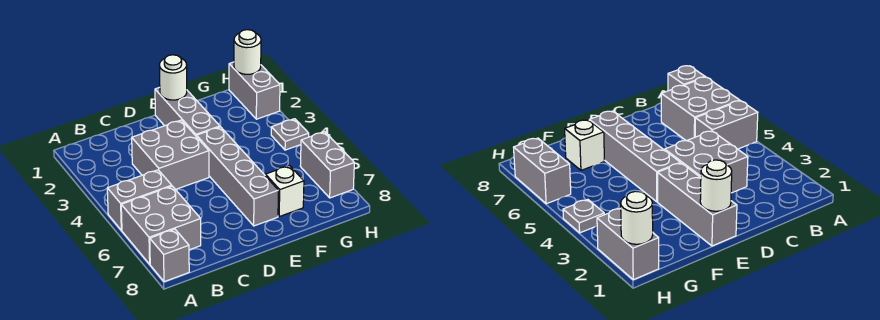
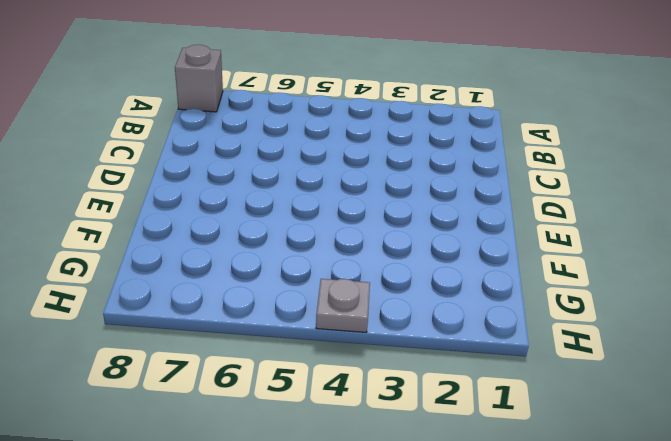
none -> grey brick A5:B5 level 1
none -> grey brick A6:B7 level 1
none -> grey brick C3:D4 level 1

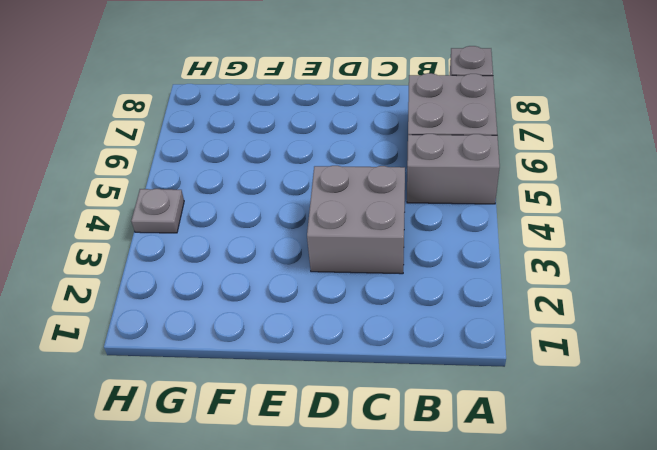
none -> grey brick E1:E3 level 1
none -> grey brick E4:E7 level 1
none -> white brick F7 level 1

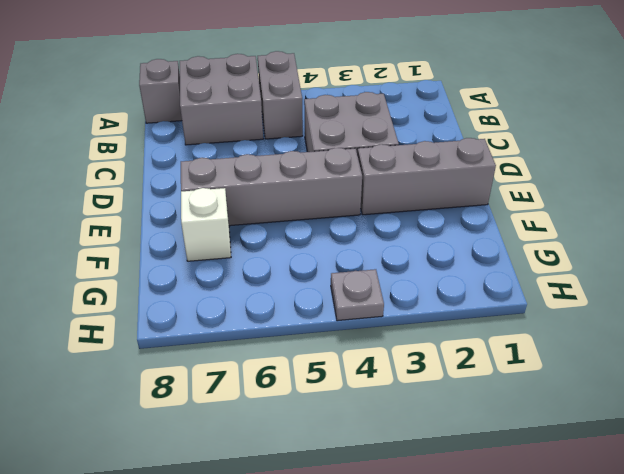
none -> grey brick H1:H2 level 1
none -> grey brick H6:H7 level 1
none -> white round brick E1 level 2

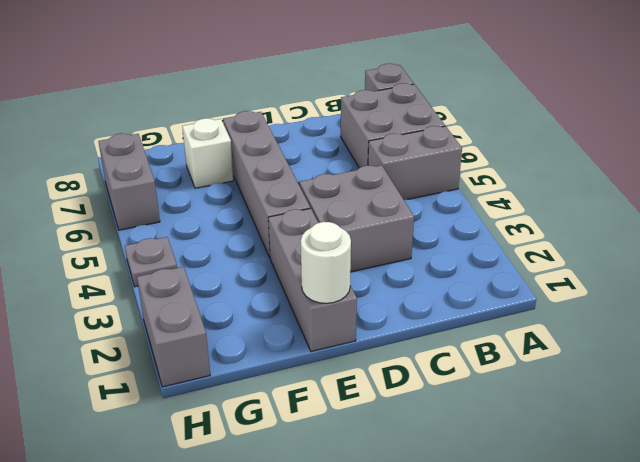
none -> white round brick H1 level 2

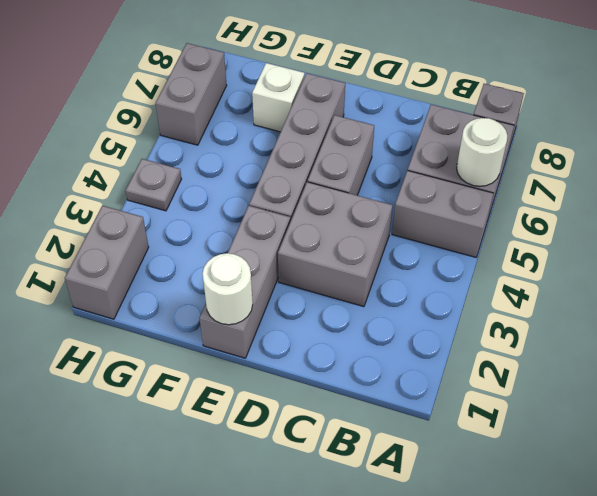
white round brick A6 level 2 -> white round brick H1 level 2
grey brick D5:D6 level 1 -> none

